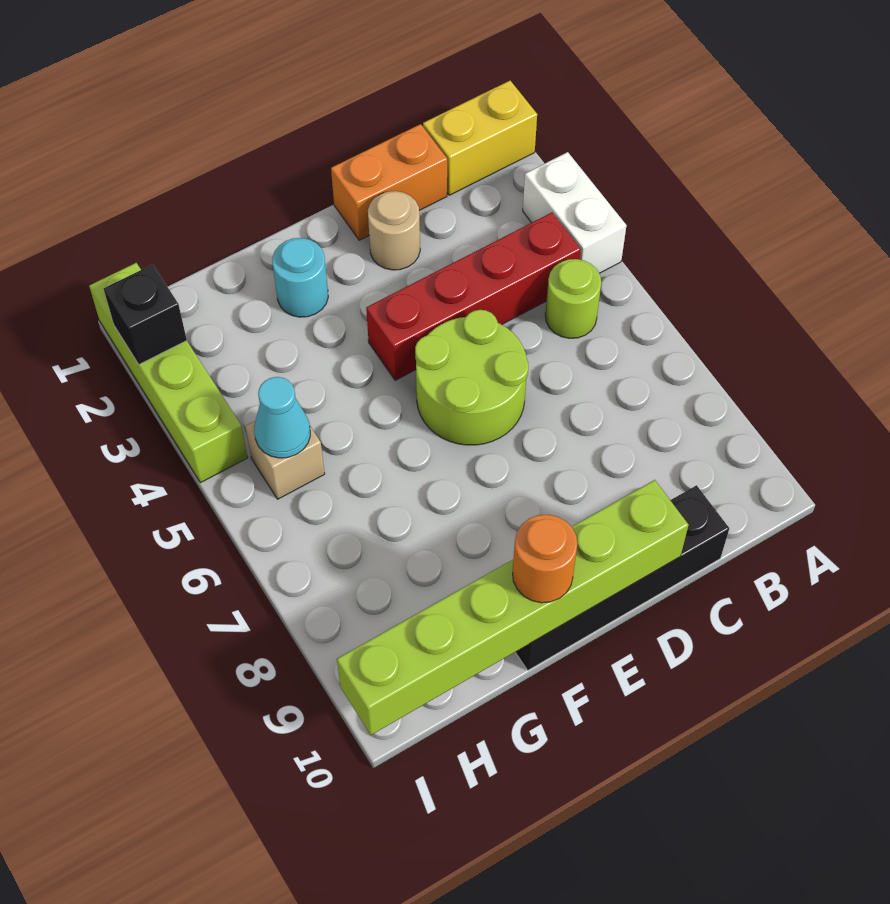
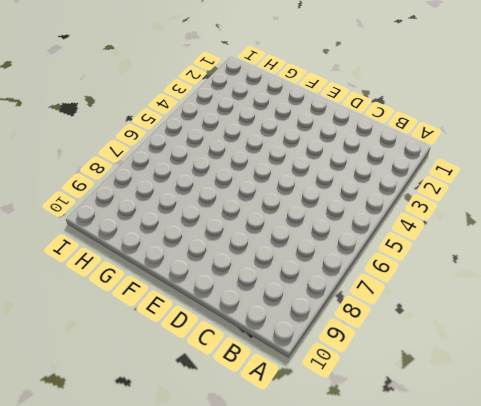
none -> yellow brick A1:B1 level 1
none -> white brick A3:A4 level 1
none -> red brick B4:E4 level 1

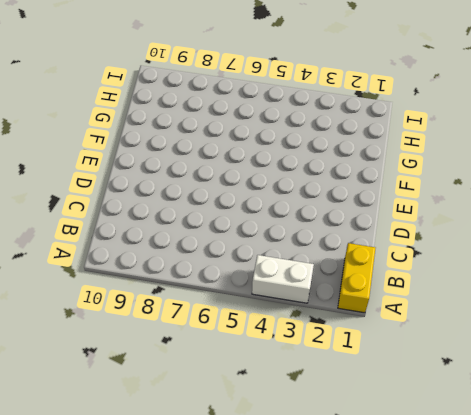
none -> red brick B4:E4 level 1
none -> lime round brick B5 level 1
none -> orange brick C1:D1 level 1

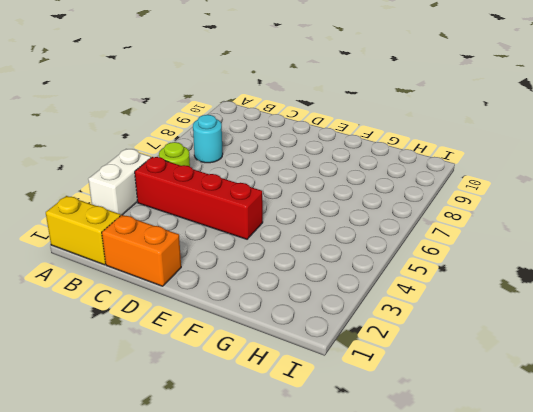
cyan round brick B7 level 1 -> cyan round brick F2 level 1
none -> black brick C10:F10 level 1
none -> tan round brick D2 level 1
none -> lime round brick D5:E6 level 1

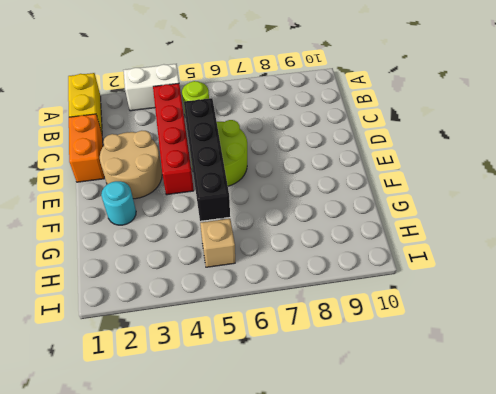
tan round brick D2:E3 level 1 -> tan round brick D2 level 1
black brick D5:G5 level 2 -> black brick C10:F10 level 1
none -> lime brick I1:I4 level 1
none -> lime brick D10:I10 level 2
none -> cyan cone H5 level 2

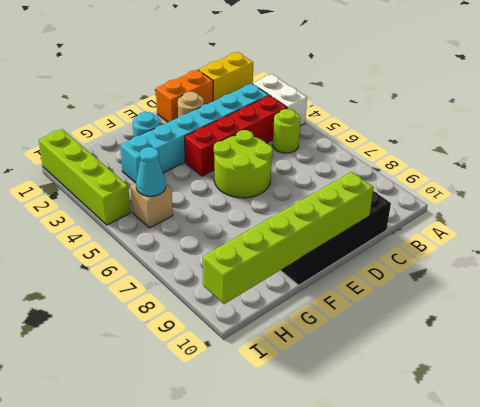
cyan brick B3:G3 level 1 -> none
none -> black brick I2 level 2
none -> orange round brick F10 level 3

